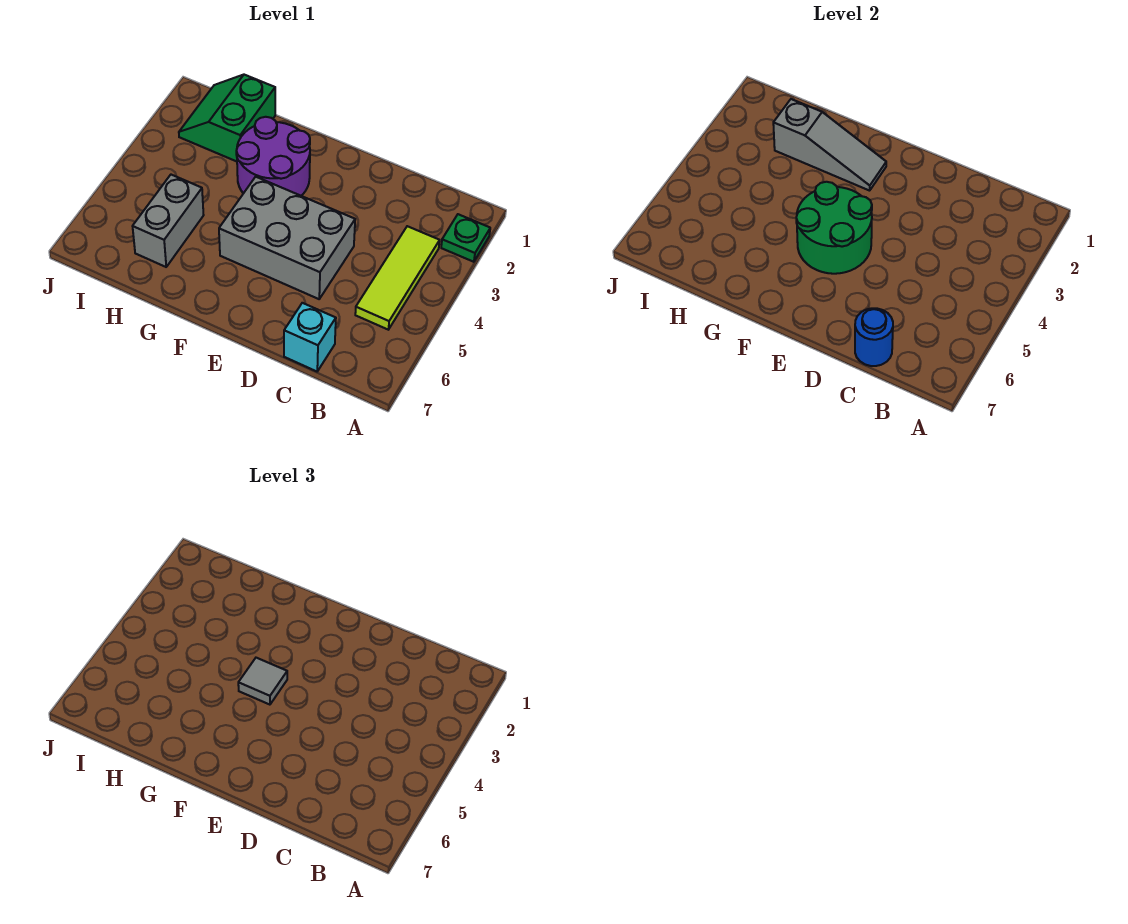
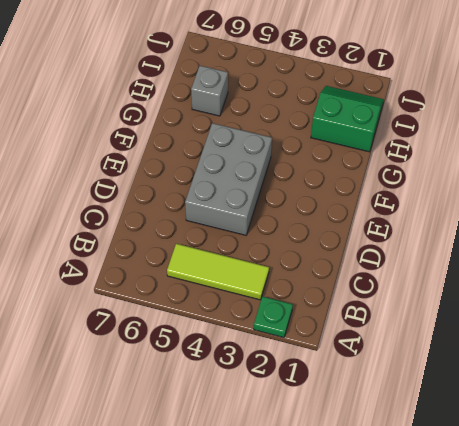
grey brick H6 level 1 -> grey brick H5:H6 level 1
none -> cyan brick C7 level 1
none -> purple round brick F2:G3 level 1

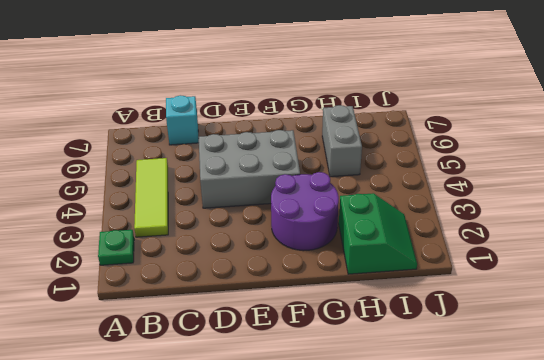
none -> blue round brick C7 level 2
none -> green round brick E4:F5 level 2

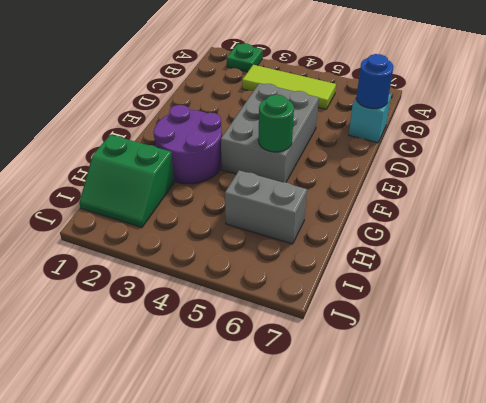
green round brick F5 level 2 -> green round brick E4:F5 level 2
none -> grey slope F2:H2 level 2 top H
none -> grey tile F4 level 3

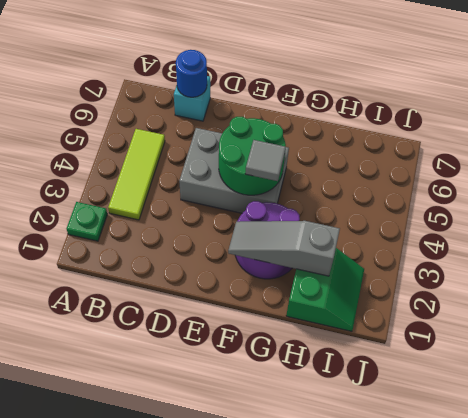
none -> grey brick H5:H6 level 1

